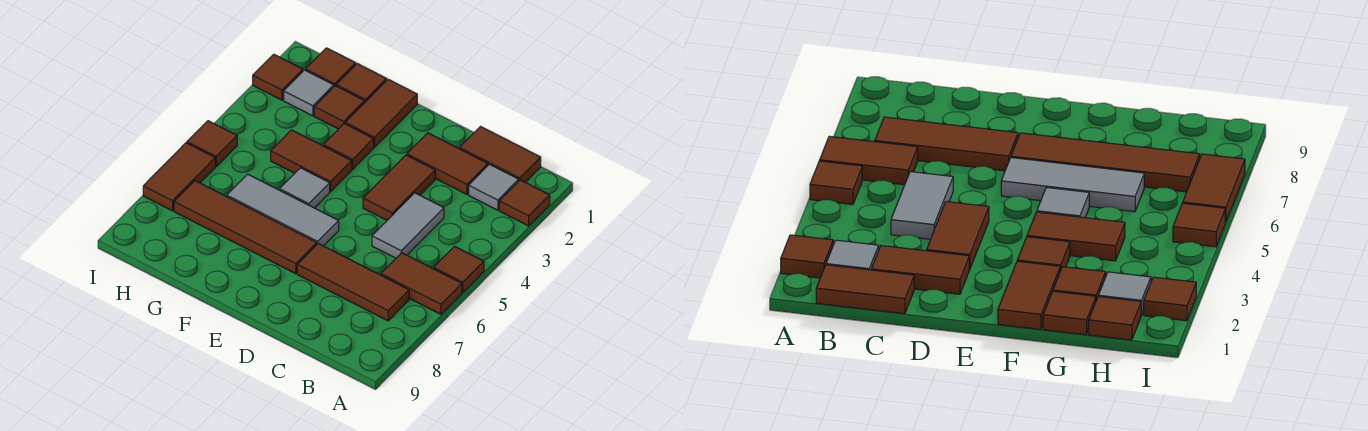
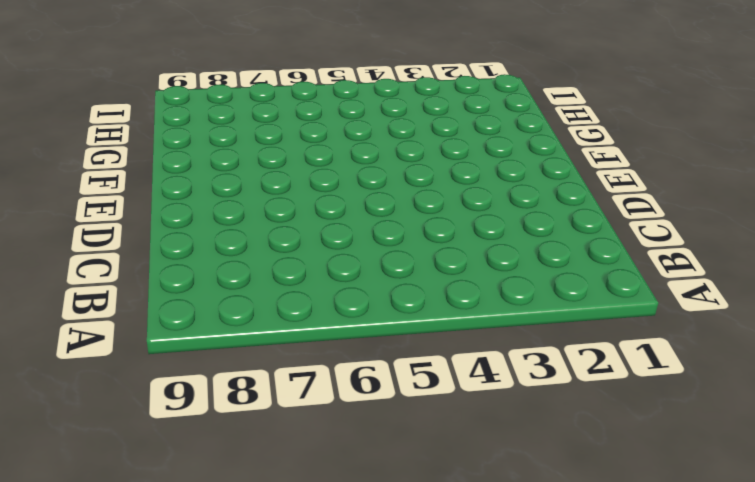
none -> brown tile A2 level 1
none -> brown tile A5 level 1
none -> brown tile A6:B6 level 1

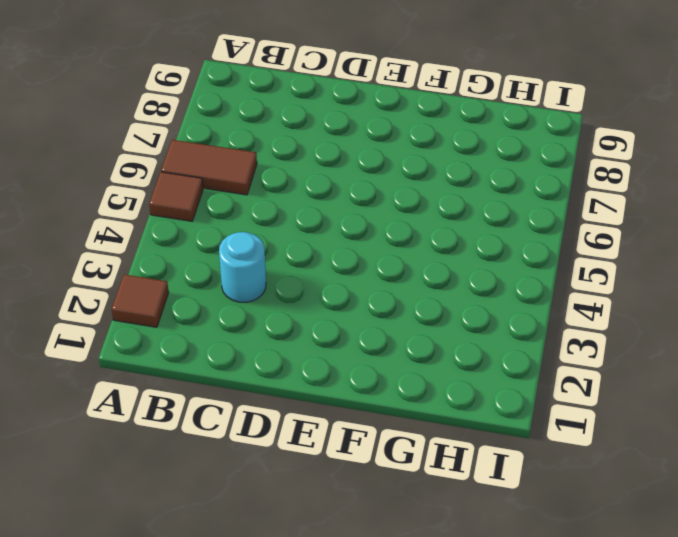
cyan round brick C3 level 1 -> none
none -> brown tile B1:C1 level 1
none -> grey tile B2 level 1
none -> brown tile B7:D7 level 1

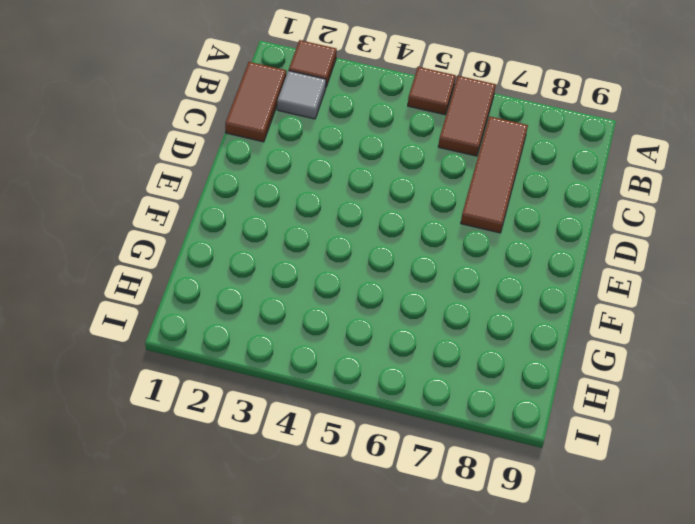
none -> brown tile C2:D2 level 1
none -> grey tile C4:C5 level 1
none -> brown tile D3:D4 level 1

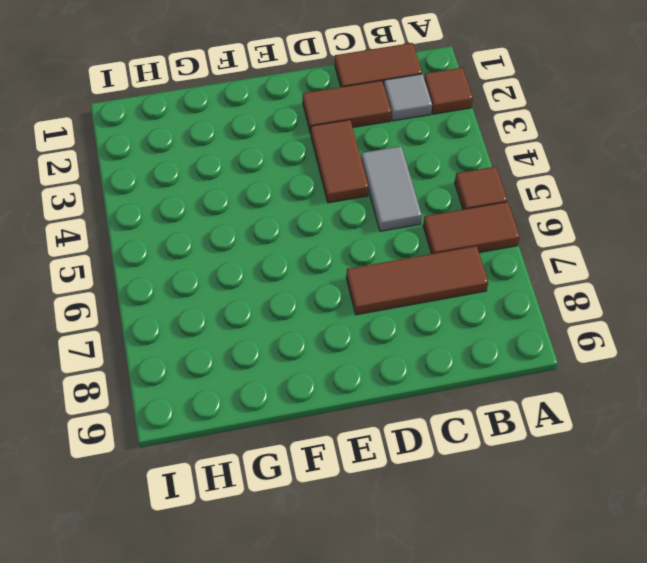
none -> grey tile E6:G6 level 1
none -> brown tile E7:H7 level 1
none -> brown tile F1:F2 level 1

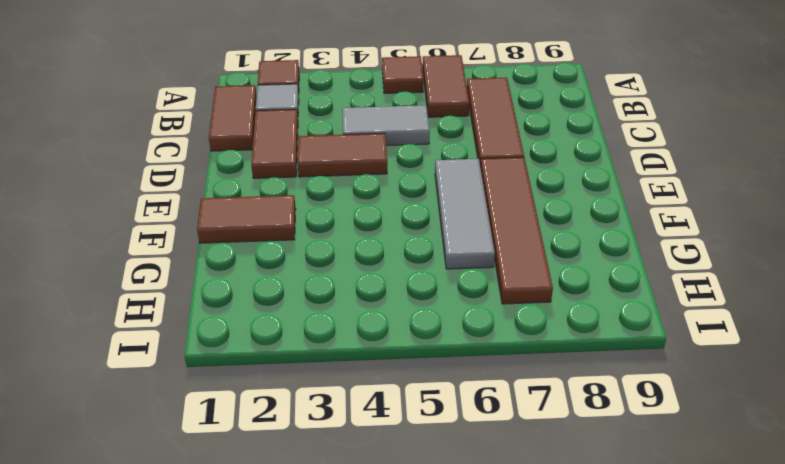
none -> brown tile F3 level 1
none -> brown tile F4:G4 level 1
none -> grey tile F5 level 1

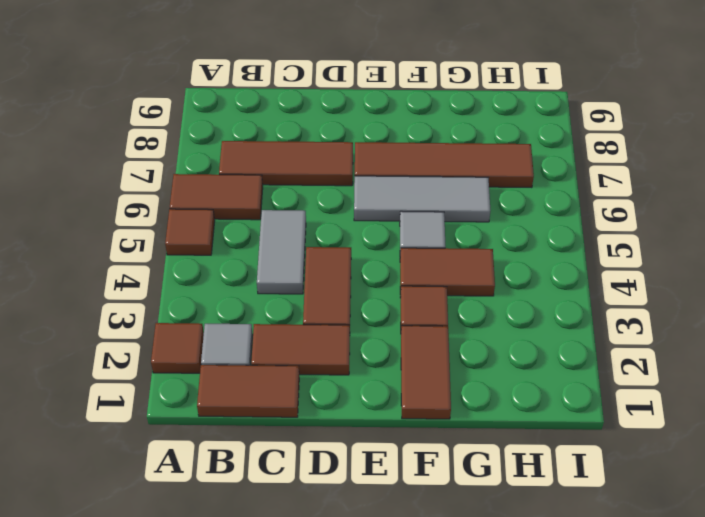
none -> brown tile G1 level 1
none -> brown tile G2 level 1
none -> brown tile H1 level 1

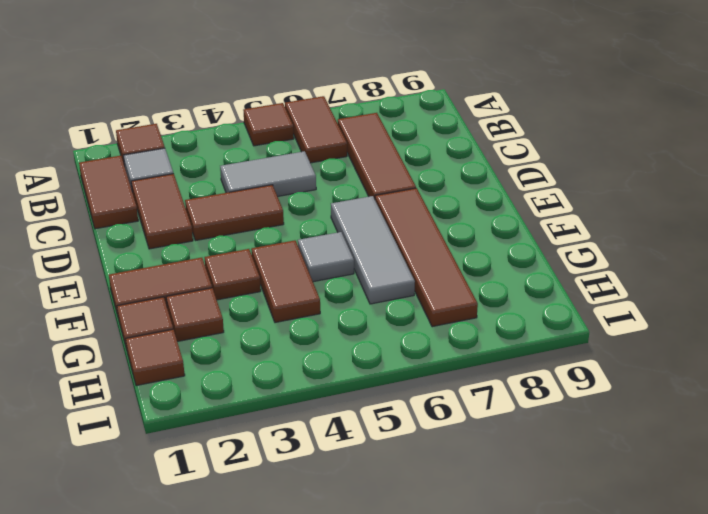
none -> grey tile H2 level 1
none -> brown tile I2 level 1
none -> brown tile I5 level 1

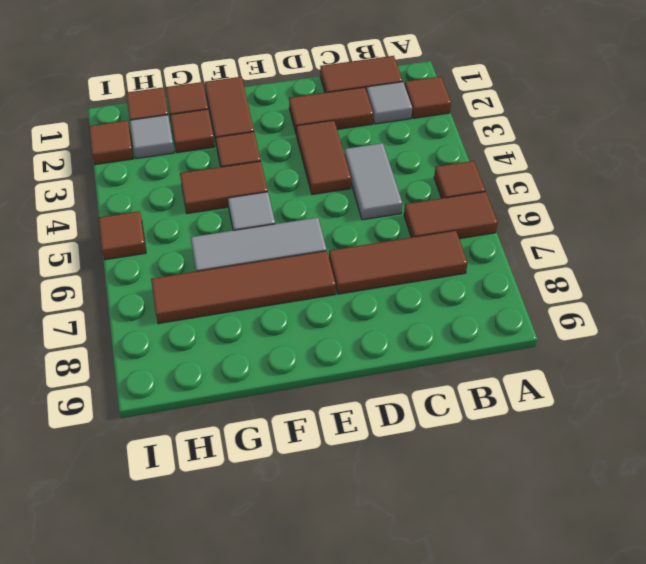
none -> brown tile I6:I7 level 1

